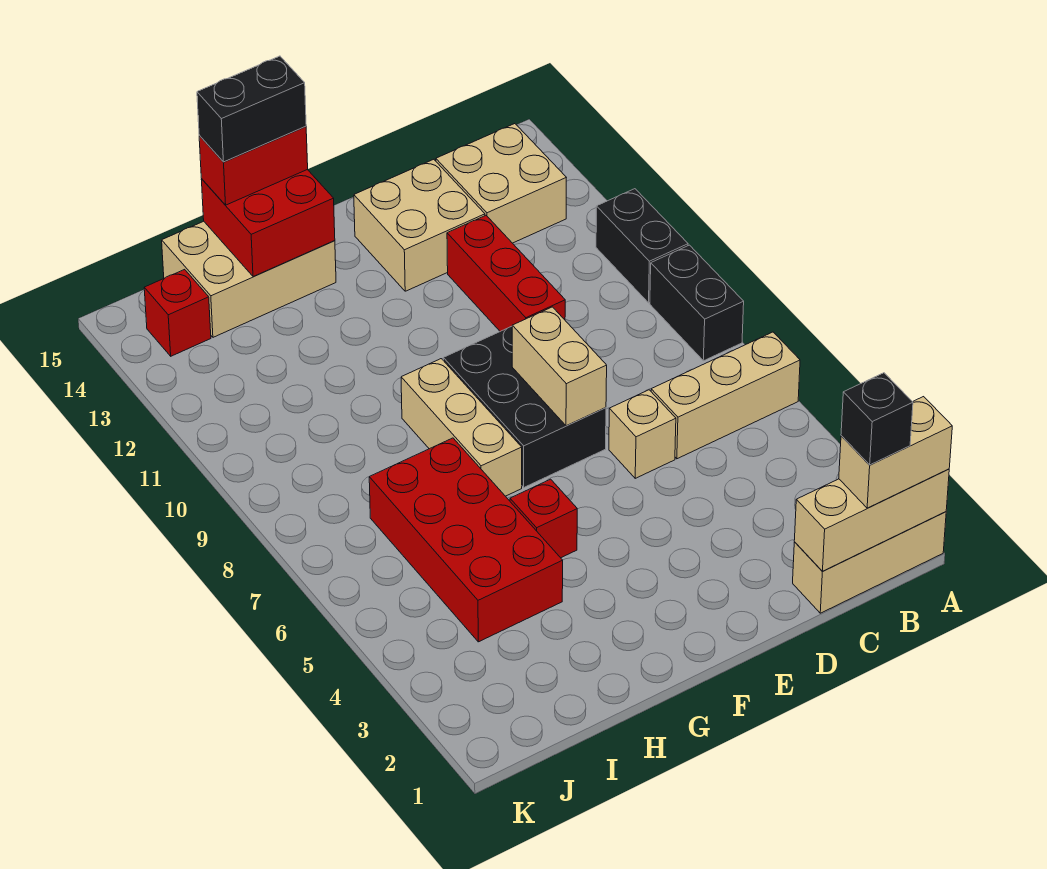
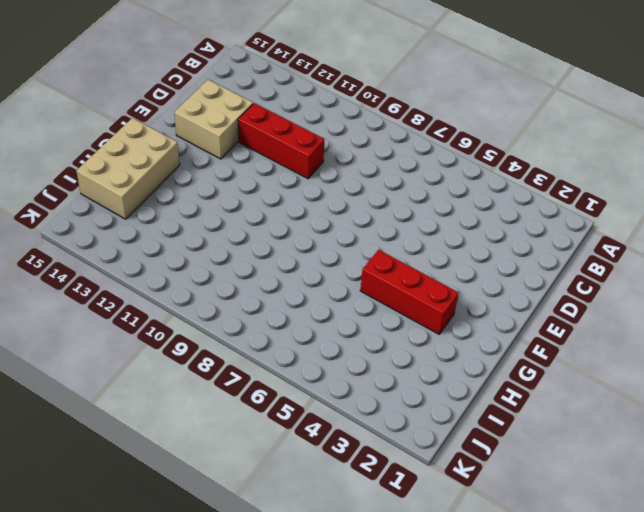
red brick G3:G5 level 1 -> red brick G5 level 1
none -> tan brick A1:C1 level 1
none -> tan brick A6:C6 level 1
none -> black brick A8:A9 level 1

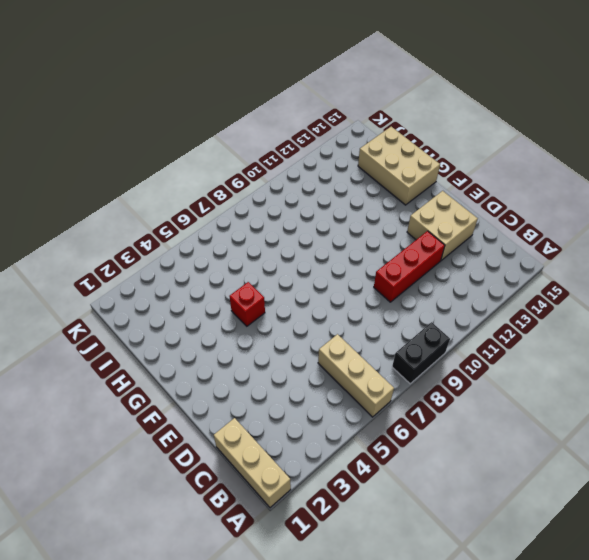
none -> black brick A10:A11 level 1
none -> tan brick B13:C14 level 1
none -> tan brick D6 level 1

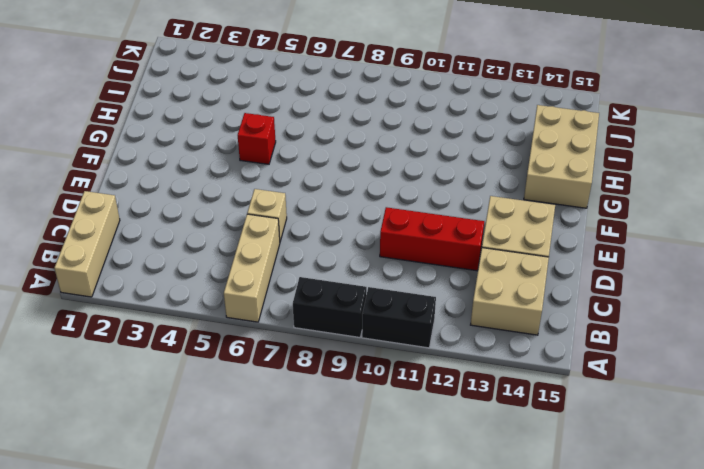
none -> black brick E7:F9 level 1
none -> tan brick G7:G9 level 1
none -> red brick H4:I7 level 1

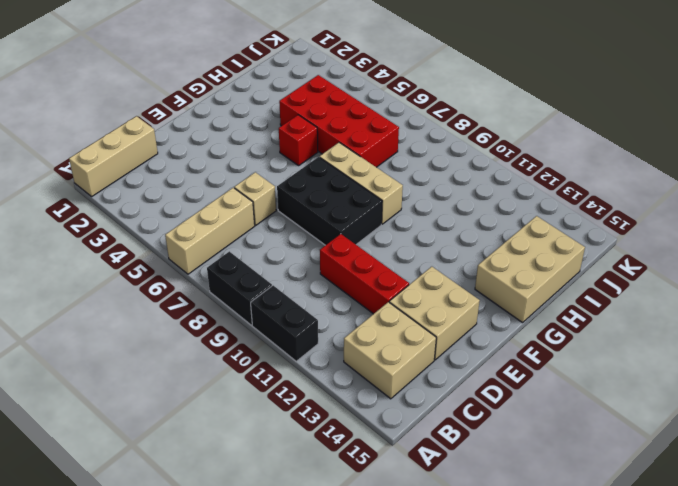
none -> red brick J14 level 1
none -> tan brick A1:C1 level 2
none -> tan brick E7:E8 level 2

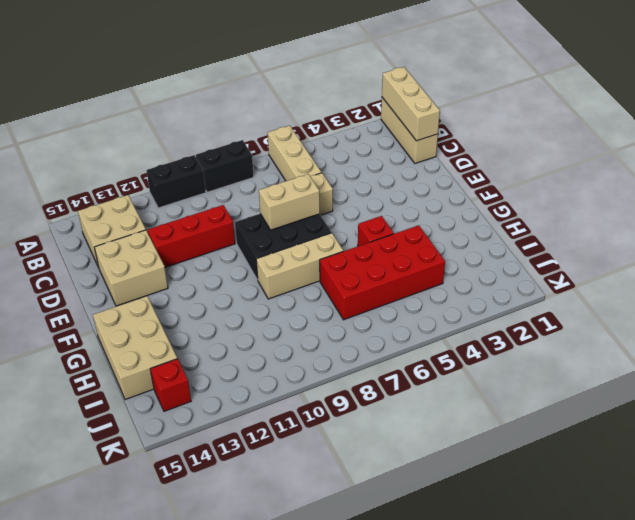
none -> red brick G14:H15 level 2
none -> tan brick A1:B1 level 3
none -> red brick G15:H15 level 3

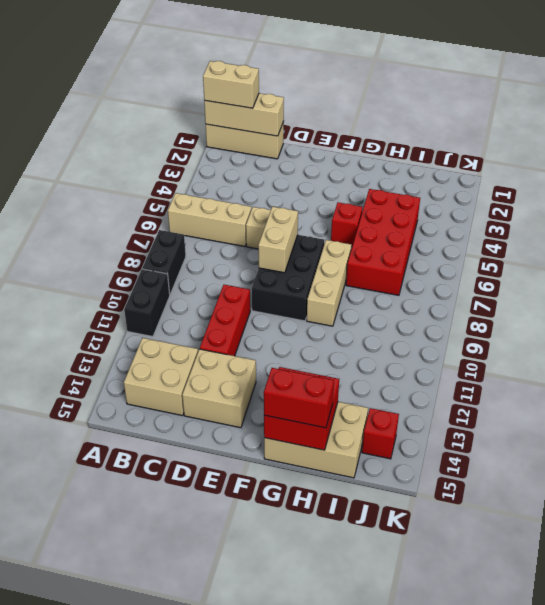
none -> black brick B1 level 4
none -> black brick G15:H15 level 4

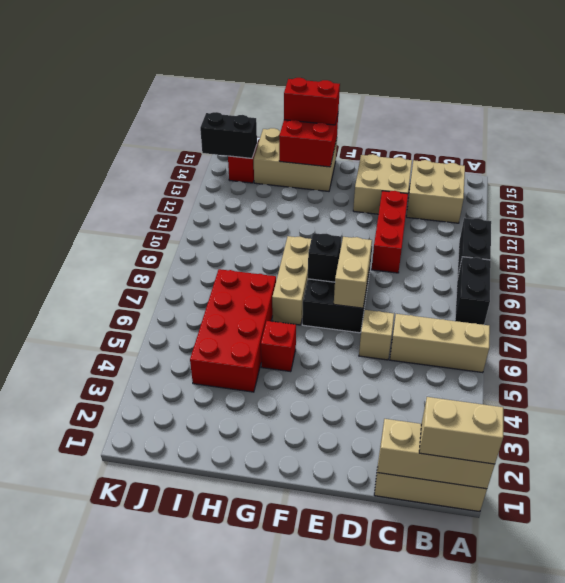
black brick F8 level 2 -> black brick B1 level 4
black brick J14:K14 level 2 -> black brick G15:H15 level 4

